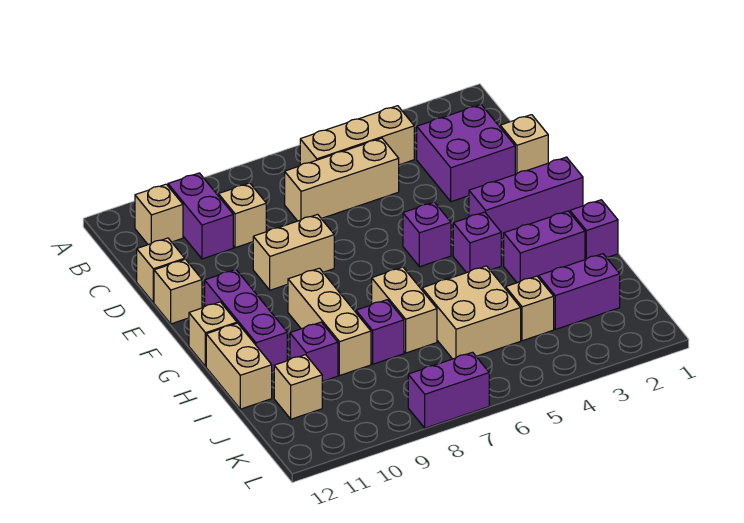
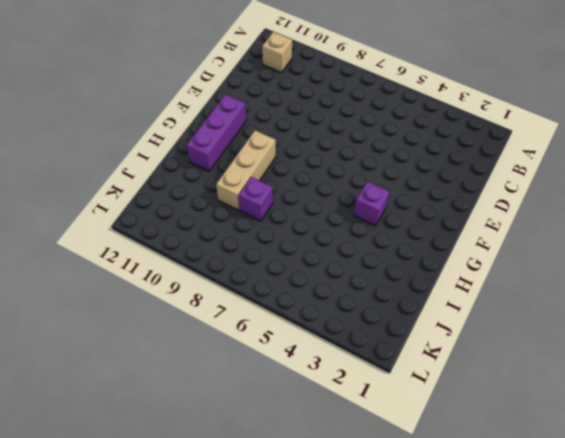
none -> tan brick B4:B6 level 1
none -> purple brick B10:C10 level 1
none -> purple brick C2:D3 level 1

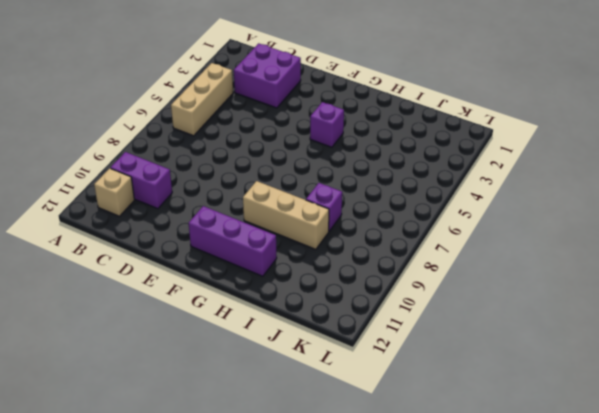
none -> tan brick C5:C7 level 1
none -> tan brick C9 level 1
none -> tan brick D1 level 1

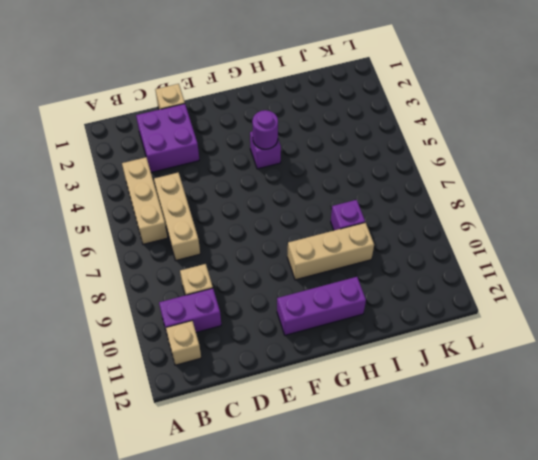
purple round brick G4 level 2 -> none
none -> tan brick D12 level 1
none -> tan brick E8:E9 level 1
none -> tan brick E12 level 1

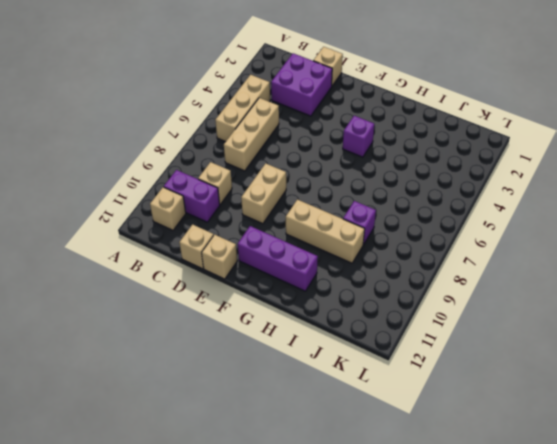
none -> purple brick F1:F3 level 1
none -> purple brick F5 level 1
none -> tan brick G12 level 1

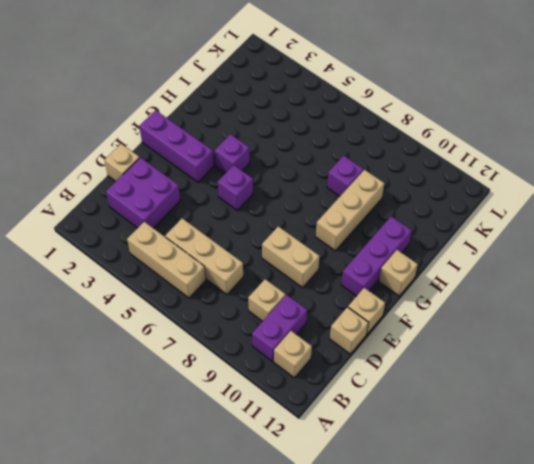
none -> purple brick H1 level 1
none -> purple brick H2:H3 level 1
none -> tan brick H7:I7 level 1

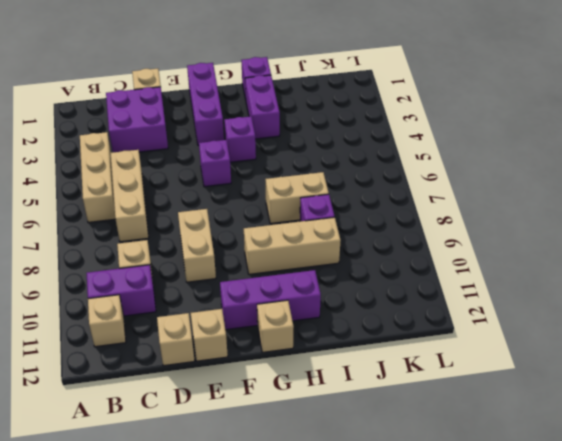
none -> tan brick H12:I12 level 1
none -> tan brick I5:J6 level 1
none -> purple brick I10 level 1

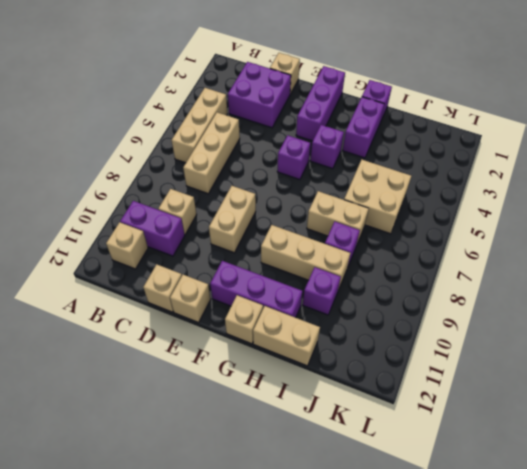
none -> purple brick J2:J3 level 1
none -> tan brick J4 level 1
none -> tan brick J11 level 1

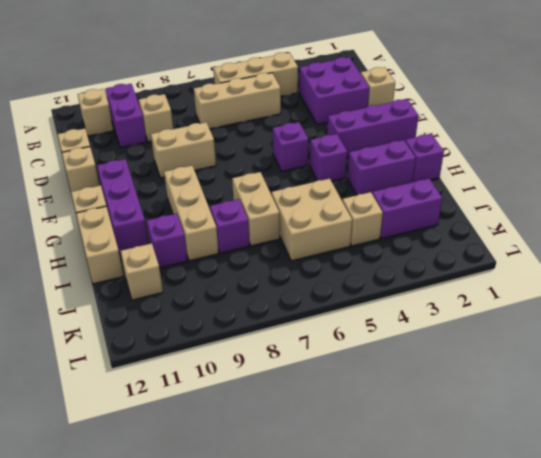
none -> purple brick L7:L8 level 1

